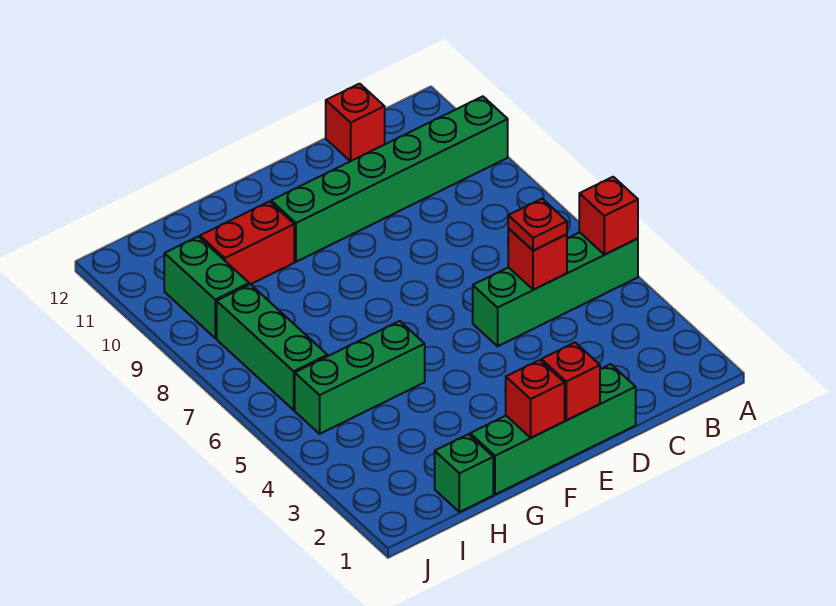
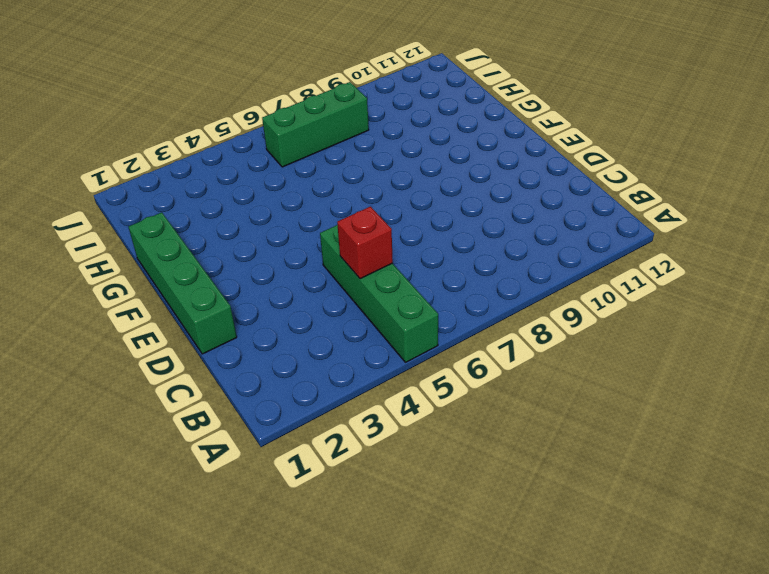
none -> green brick A10:F10 level 1
none -> red brick C12 level 1
none -> green brick G5:I5 level 1

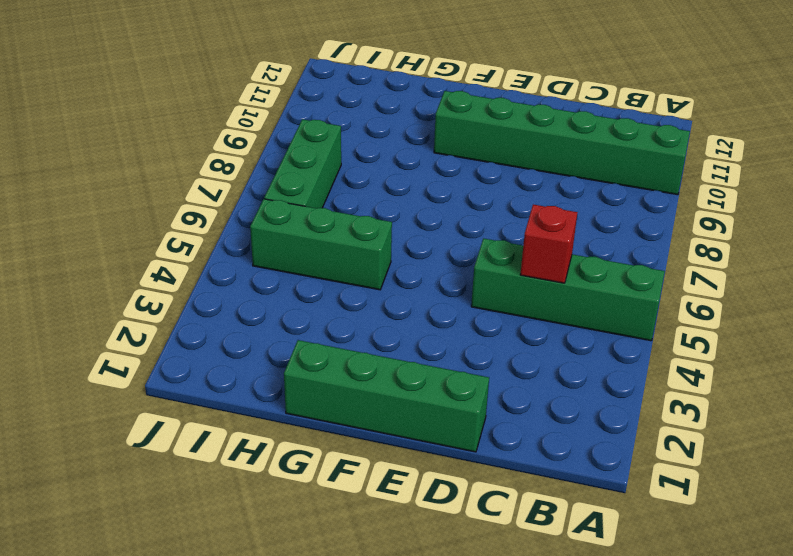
none -> red brick C12 level 1
none -> red brick G10:H10 level 1
none -> green brick H1 level 1

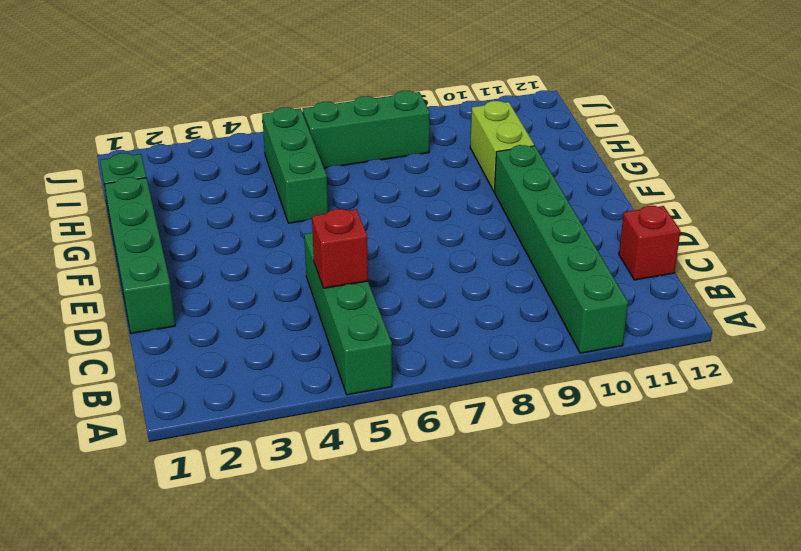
lime brick G10:H10 level 1 -> red brick G10:H10 level 1
none -> green brick I9:I10 level 1
none -> red brick A5 level 2
none -> red brick E1 level 2

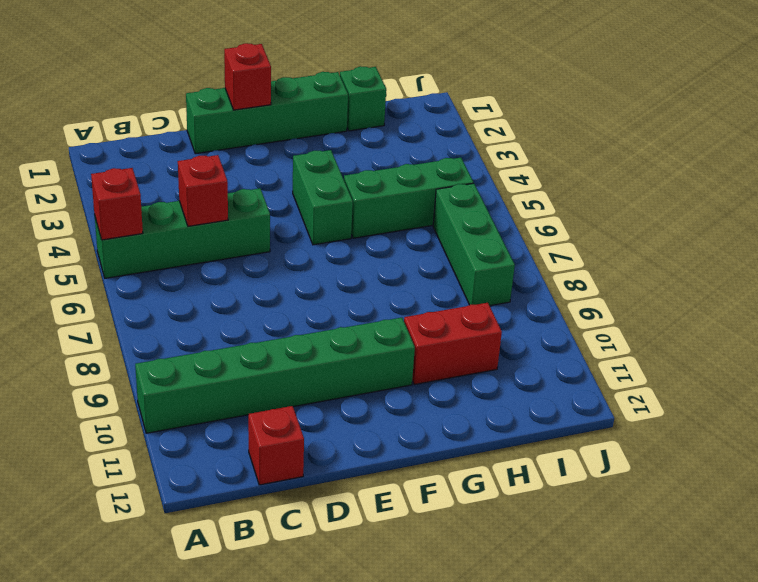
green brick F4:F5 level 1 -> green brick I9:I10 level 1
none -> red brick F1 level 2
none -> red plate C5 level 3

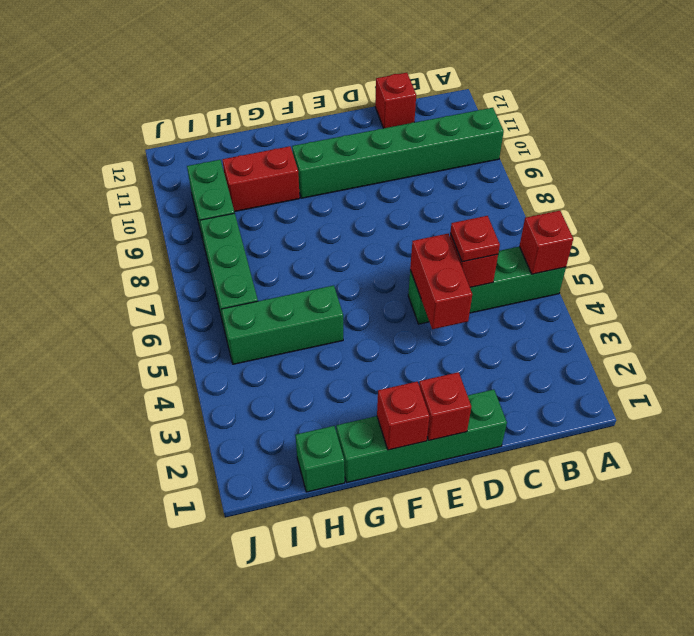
red brick D4:D5 level 2 -> none

